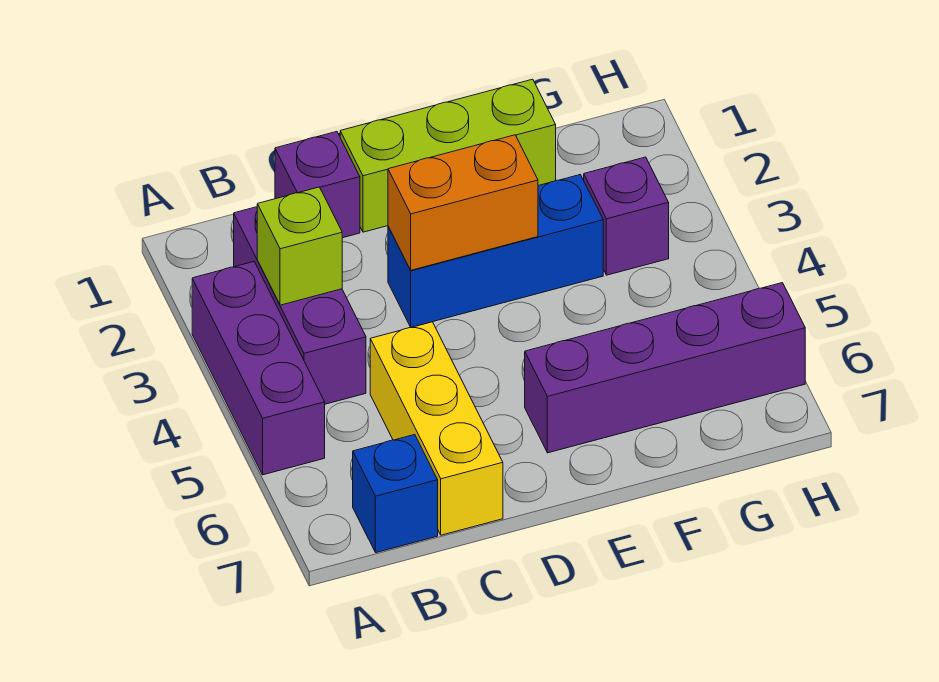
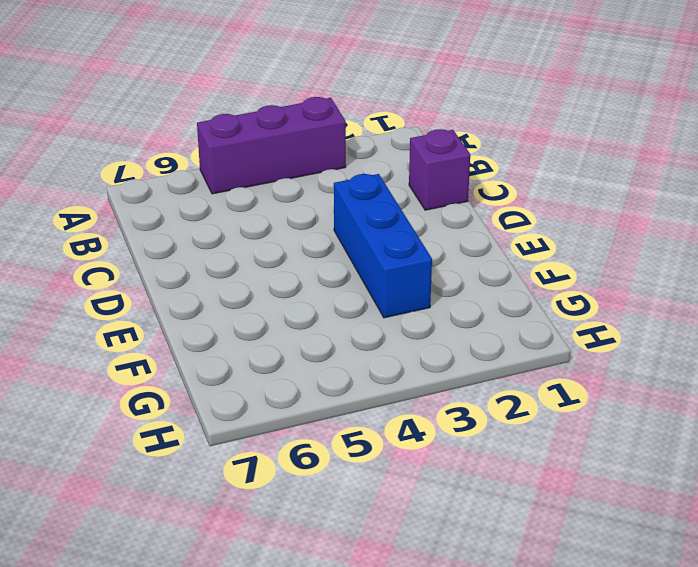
none -> purple brick B2:B4 level 1
none -> blue brick B7 level 1

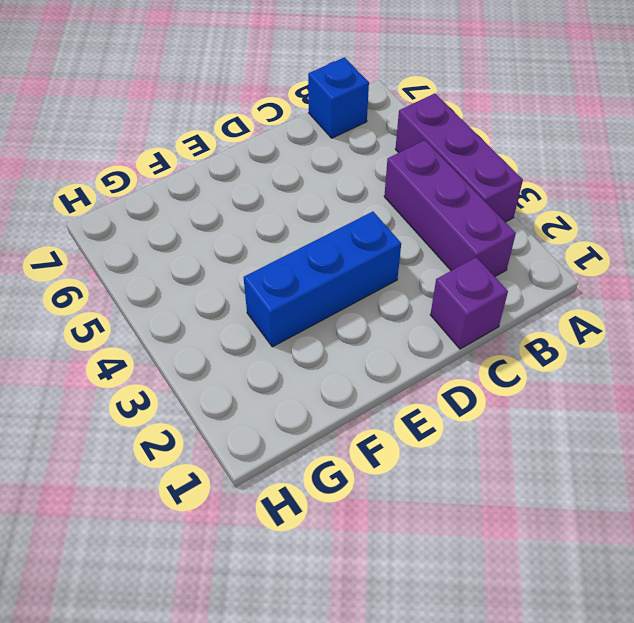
none -> yellow brick C5:C7 level 1
none -> lime brick D1:F1 level 1

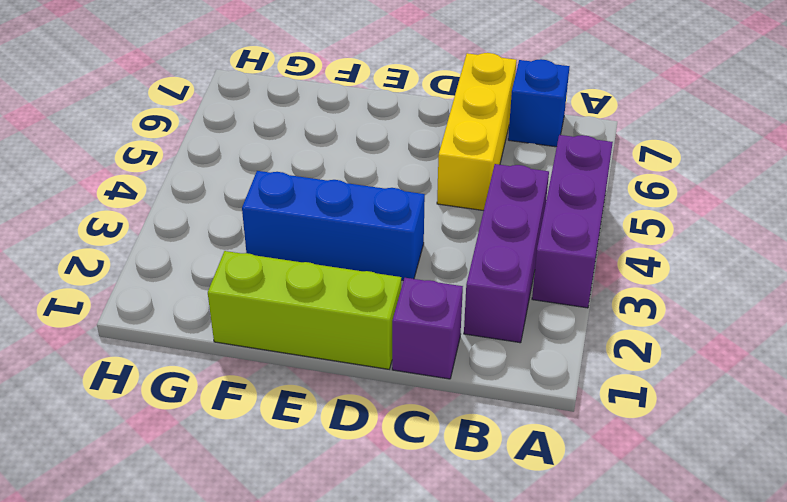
none -> purple brick E6:H6 level 1
none -> purple brick G3 level 1

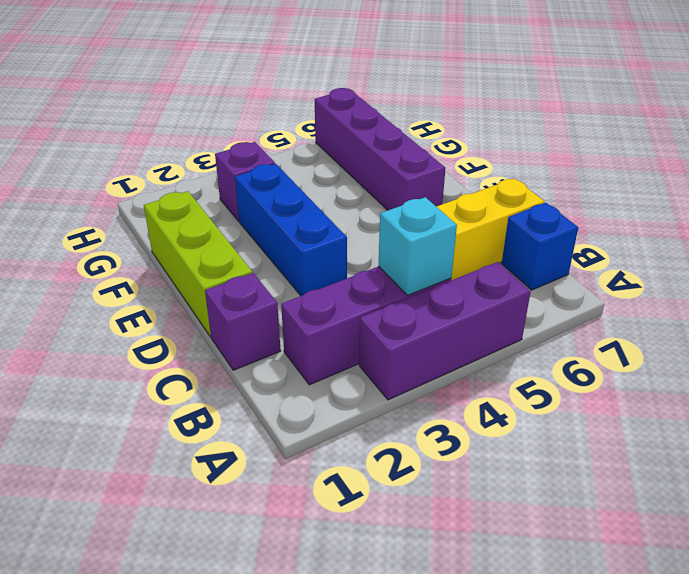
cyan brick B4 level 2 -> none
none -> lime brick B3 level 2
none -> orange brick D3:E3 level 2

